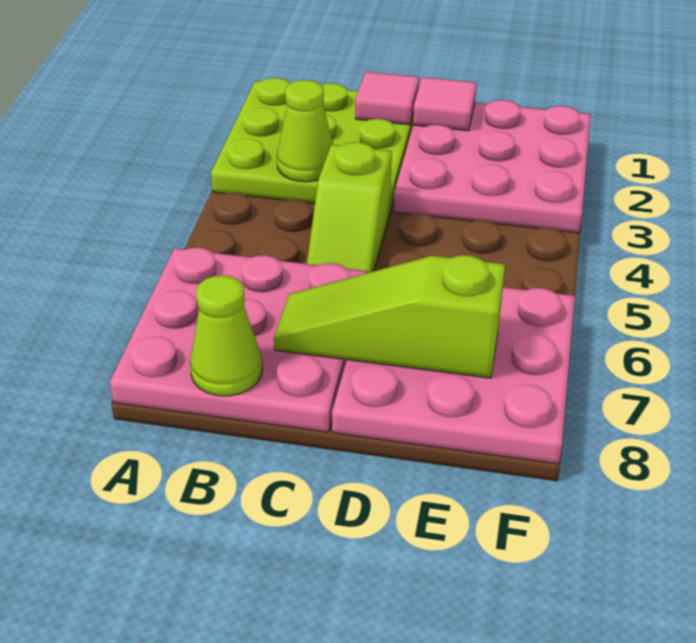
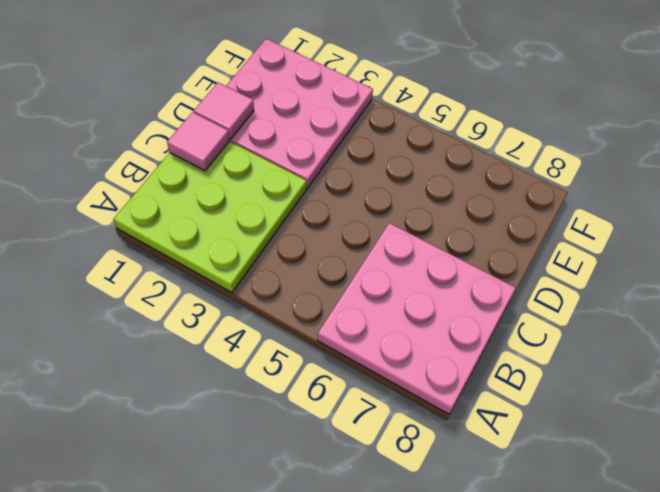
none -> lime slope C4:C5 level 1 top 4
none -> pink plate D6:F8 level 1

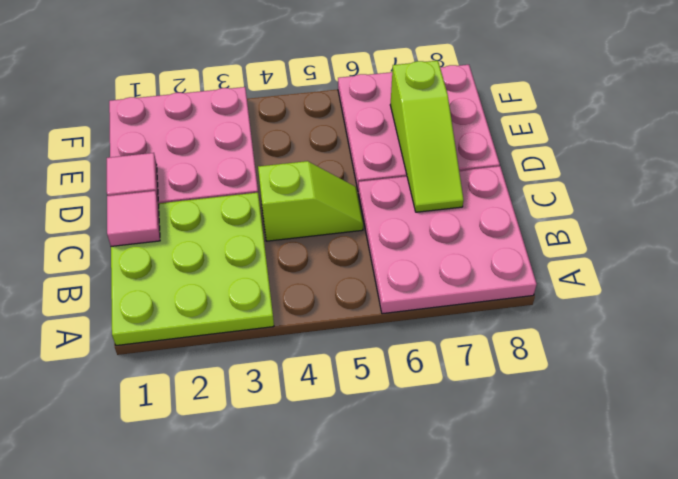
none -> lime cone B3 level 2
none -> lime cone B8 level 2

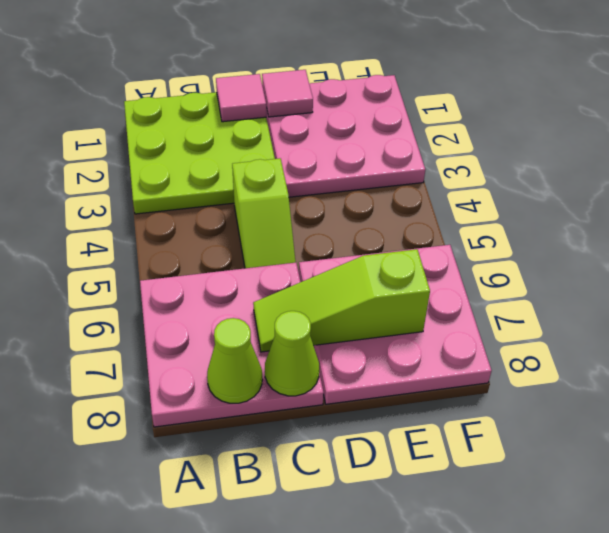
lime cone C8 level 2 -> lime cone B3 level 2

